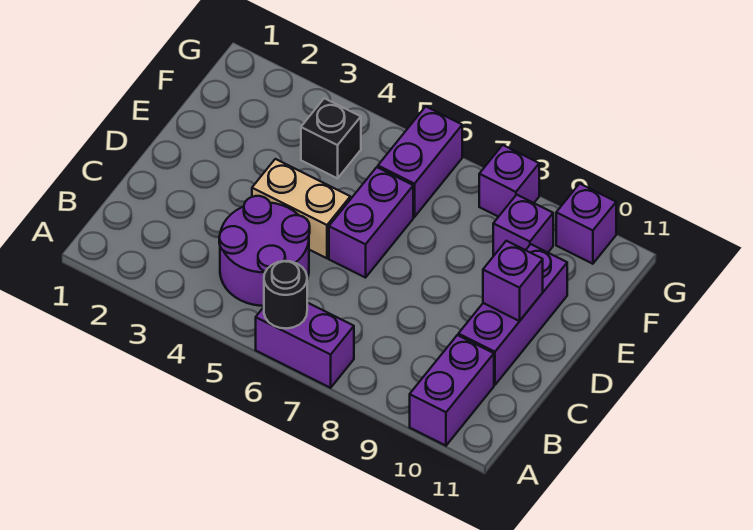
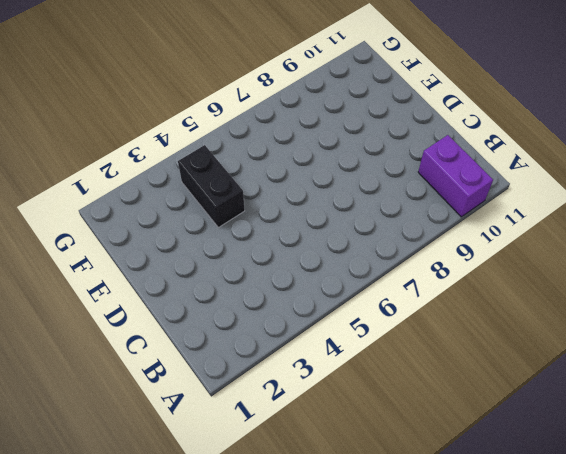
black brick E4:F4 level 1 -> black brick F4 level 1
none -> purple brick A6:A7 level 1
none -> purple round brick B4:C5 level 1
none -> purple brick C10:E10 level 1

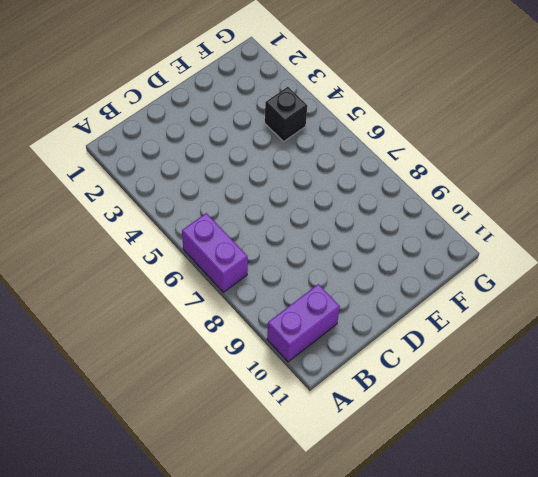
none -> purple round brick B4:C5 level 1
none -> purple brick C10:E10 level 1
none -> tan brick D4:D5 level 1

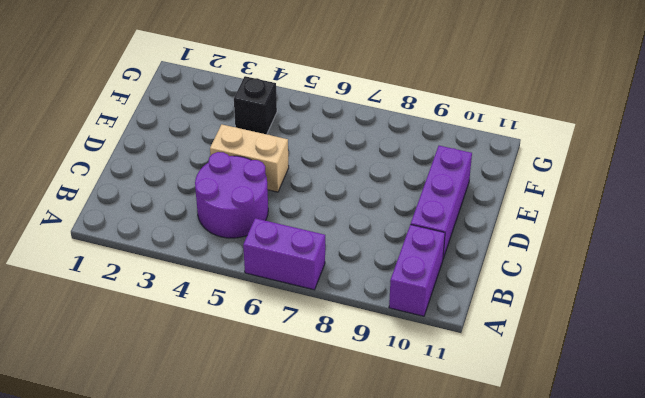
none -> purple brick D6:E6 level 1
none -> purple brick F6:G6 level 1
none -> purple brick F9 level 1

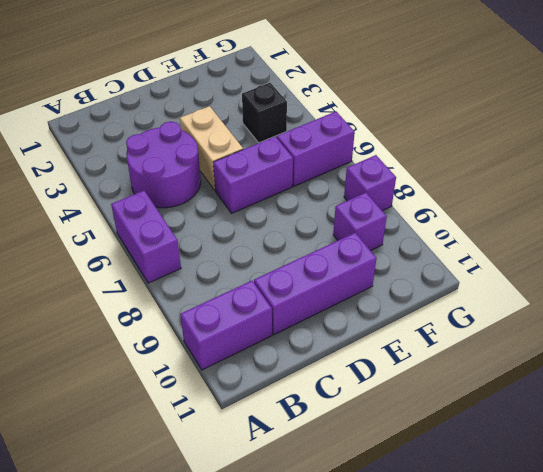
none -> purple brick G10 level 1
none -> black round brick A6 level 2
none -> purple brick D10 level 2

